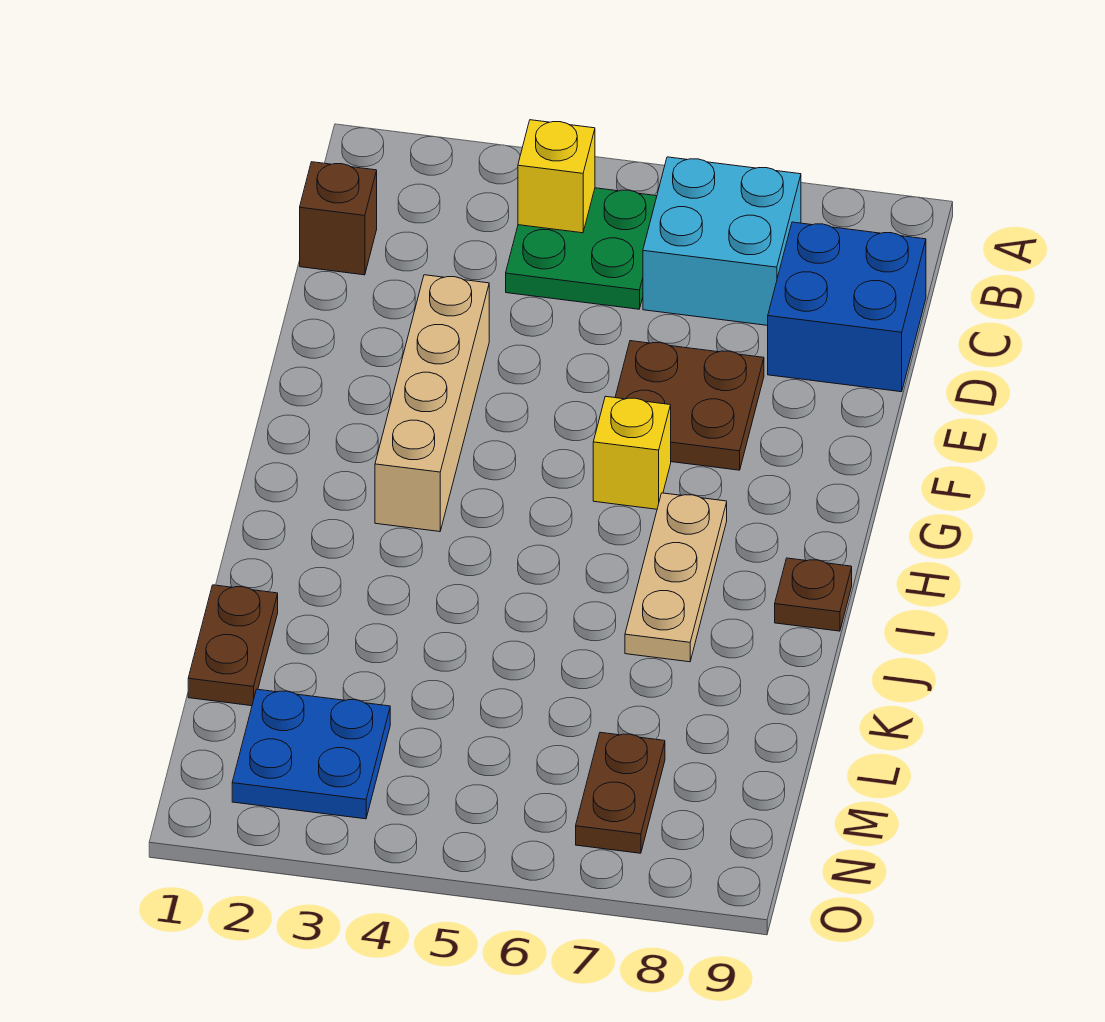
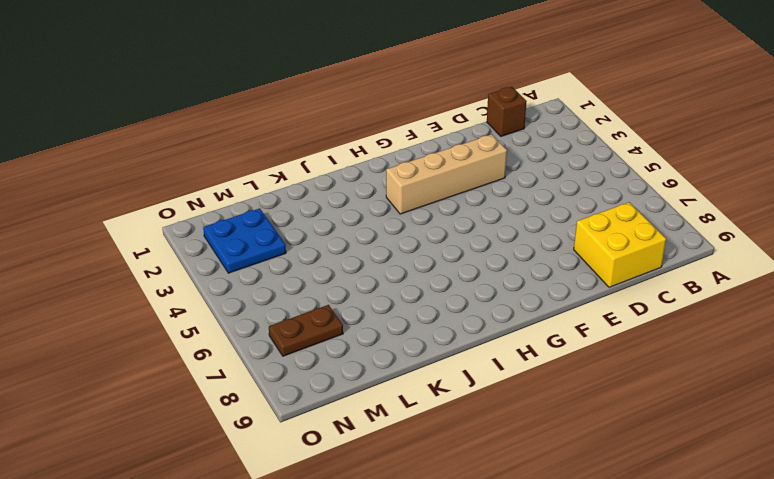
yellow brick C8:D9 level 1 -> blue brick C8:D9 level 1
none -> green plate B4:C5 level 1
none -> cyan brick B6:C7 level 1
none -> brown plate E6:F7 level 1

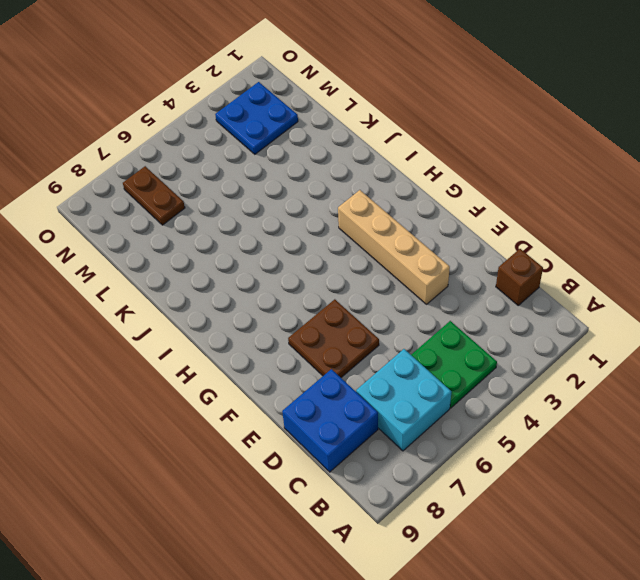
none -> yellow brick G6 level 1
none -> tan plate H7:J7 level 1
none -> brown plate I9 level 1

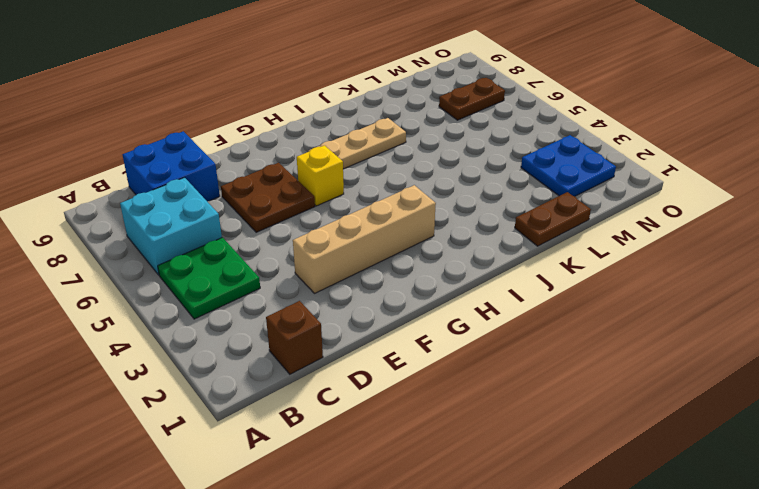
none -> brown plate I9 level 1
none -> yellow brick B4 level 2

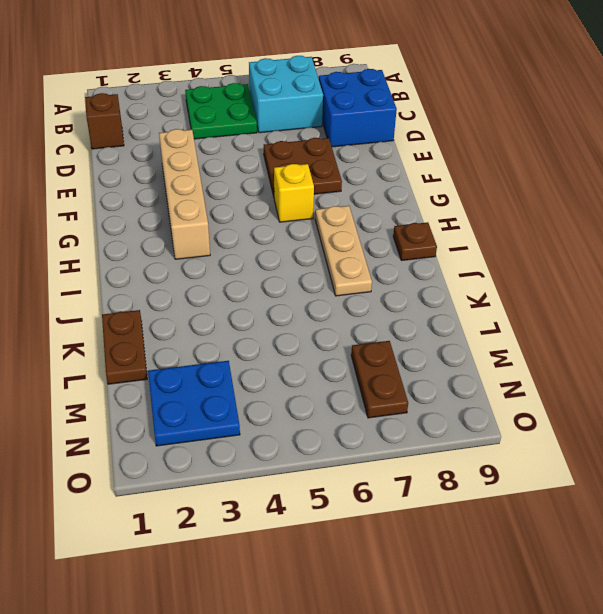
none -> yellow brick B4 level 2

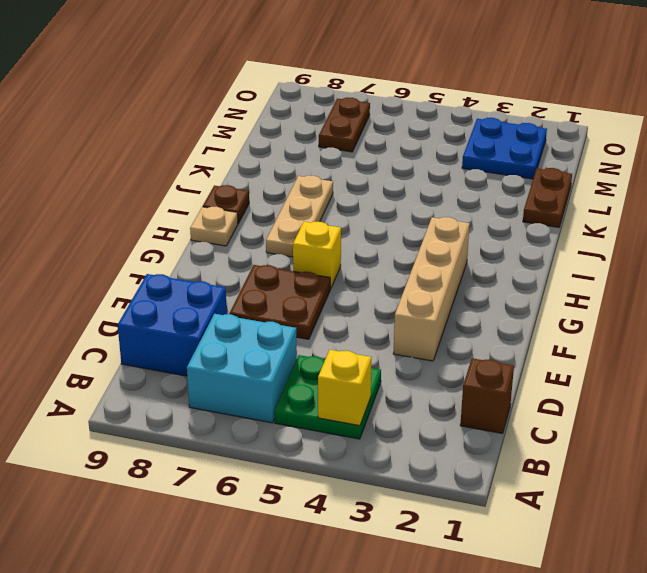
tan plate H9 level 1 -> none

